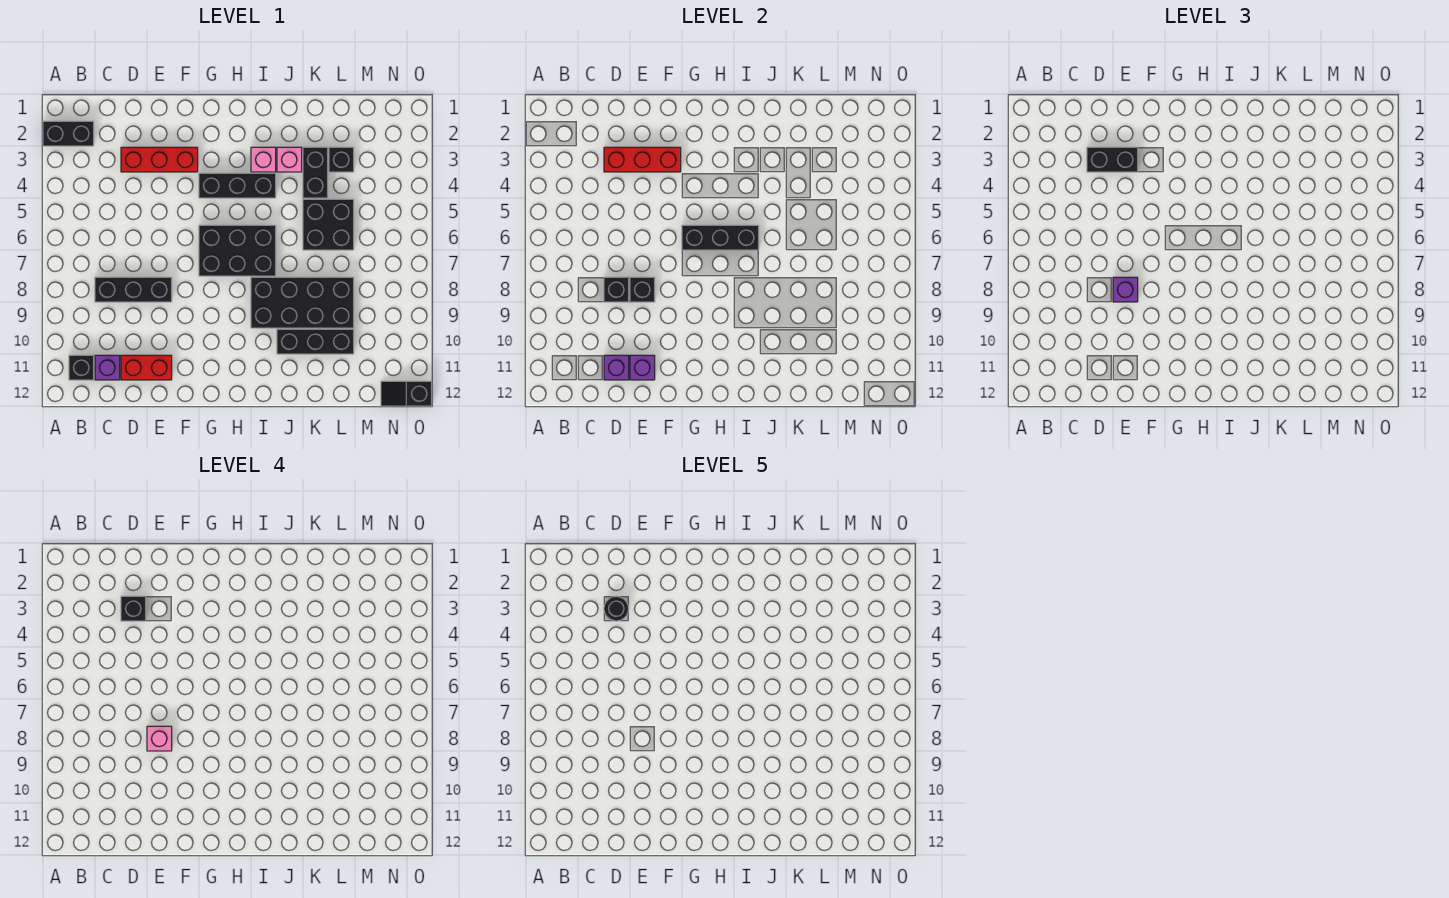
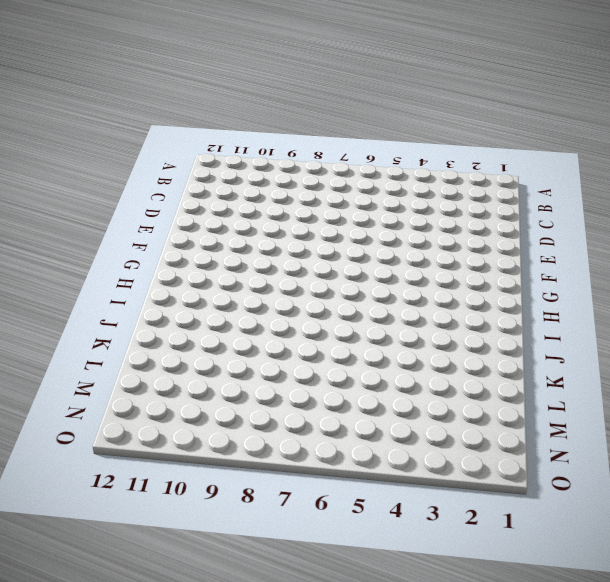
none -> black brick A2:B2 level 1
none -> black brick B11 level 1
none -> black brick C8:E8 level 1

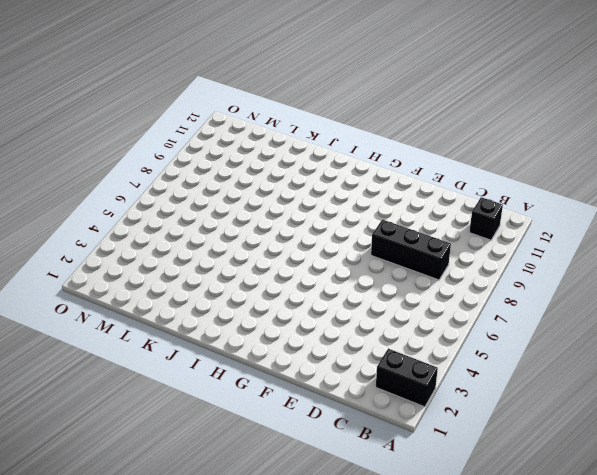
none -> purple brick C11 level 1
none -> red brick D3:F3 level 1
none -> red brick D11:E11 level 1

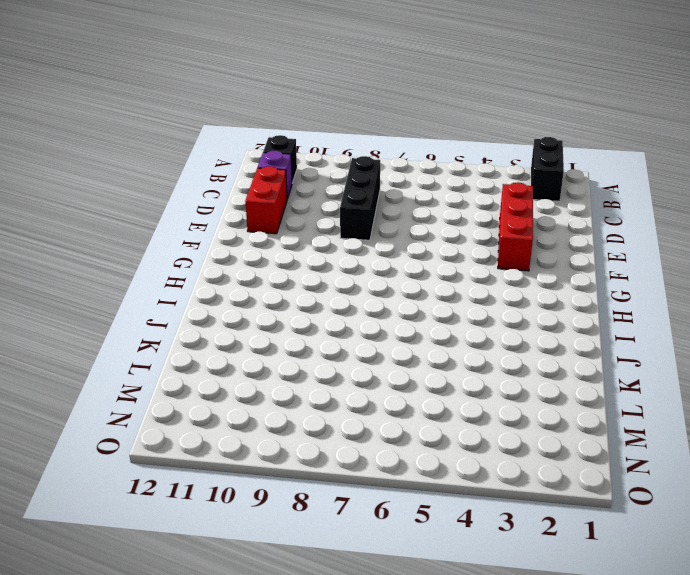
none -> black brick G4:I4 level 1
none -> black brick G6:I7 level 1
none -> pink brick I3 level 1

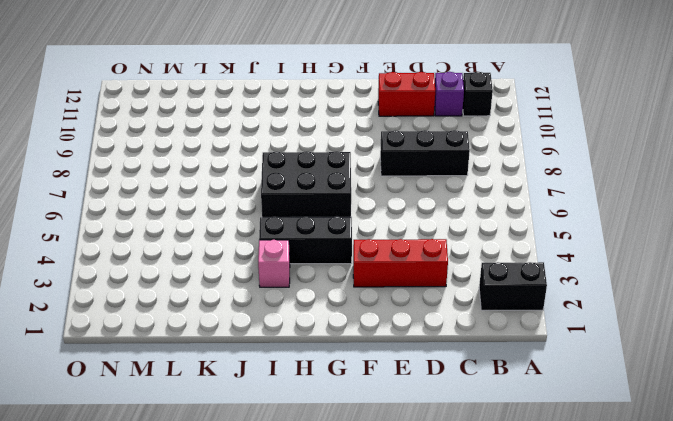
none -> black brick I8:L9 level 1
none -> pink brick J3 level 1
none -> black brick J10:L10 level 1

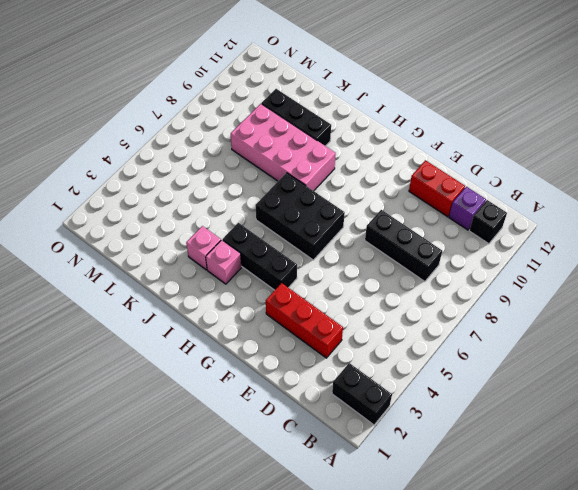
pink brick I8:L9 level 1 -> black brick I8:L9 level 1
none -> black brick K3:K4 level 1
none -> black brick K5:L6 level 1
none -> black brick L3 level 1

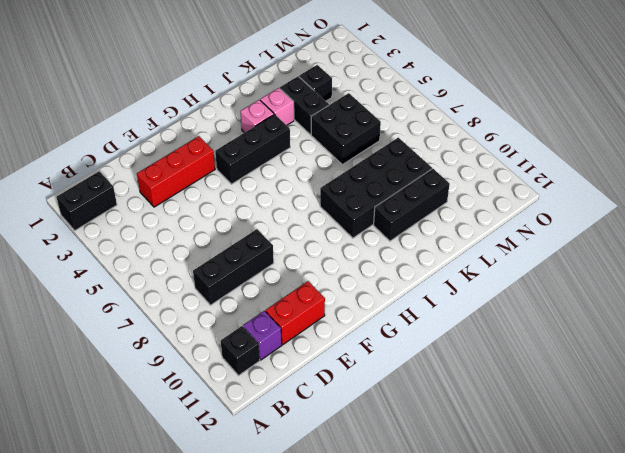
none -> black brick G6:I7 level 1
none -> black slope N12:O12 level 1 top O
none -> red brick D3:F3 level 2

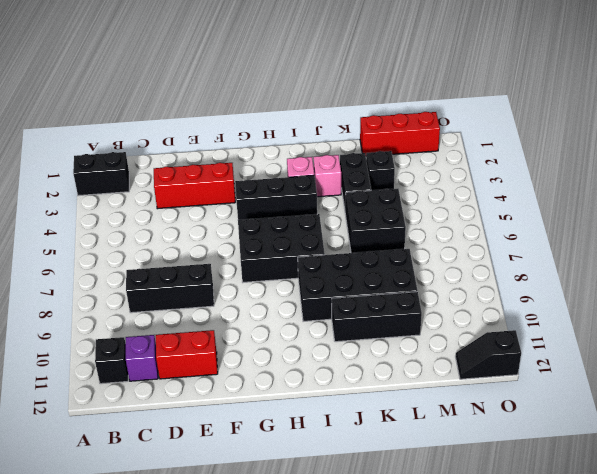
red brick L1:N1 level 1 -> red brick D3:F3 level 2
none -> black brick D8 level 2
none -> purple brick D11 level 2
none -> black brick E8 level 2

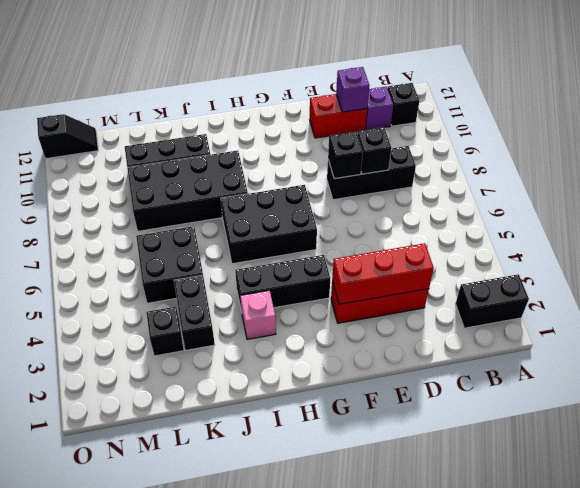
none -> pink brick J3 level 1
none -> purple brick E11 level 2
none -> black brick G6:I6 level 2

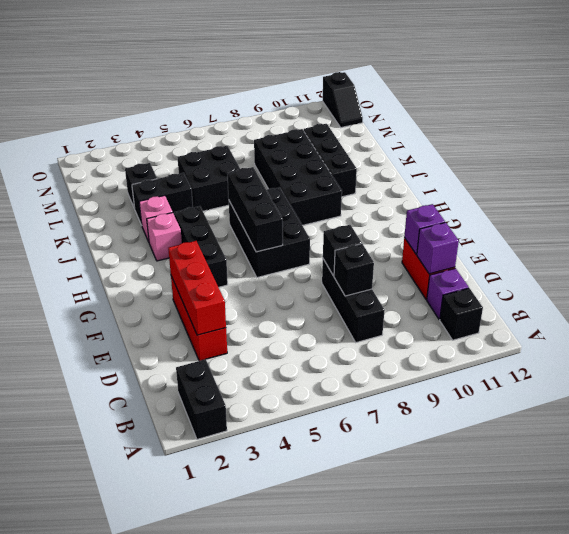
none -> black brick D3:E3 level 3
none -> purple brick E8 level 3
none -> black brick D3 level 4

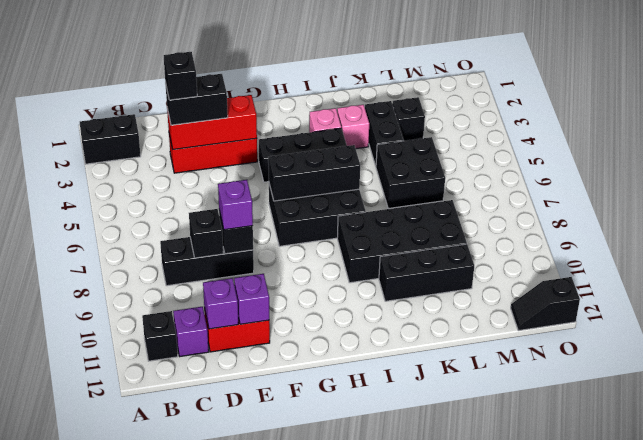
none -> pink brick E8 level 4
none -> black round brick D3 level 5

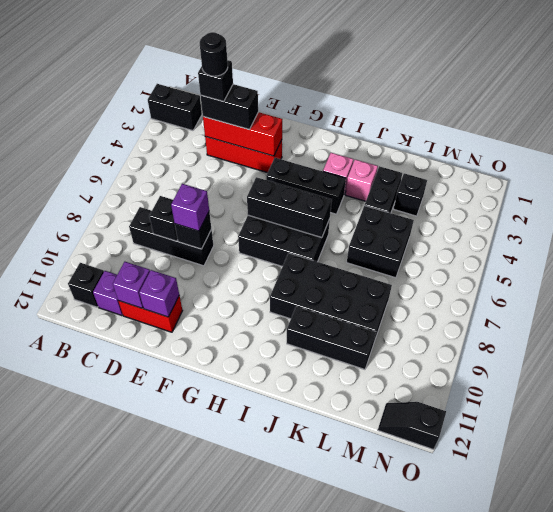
none -> pink brick E8 level 4

